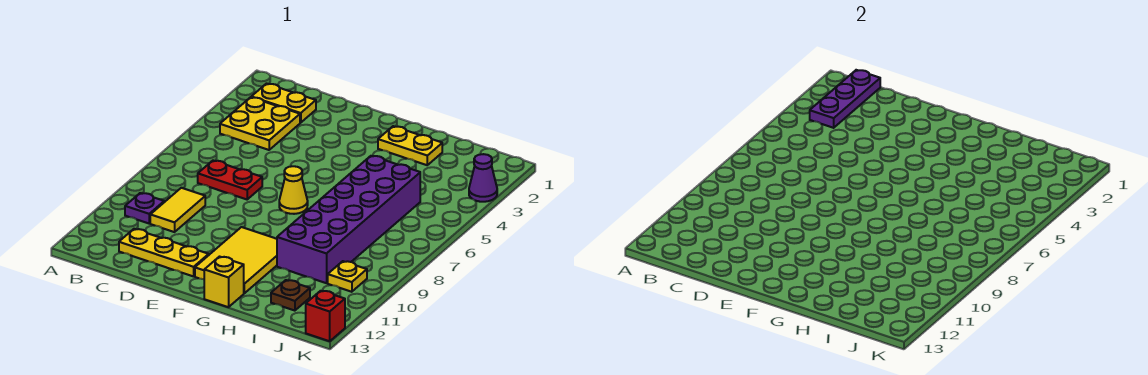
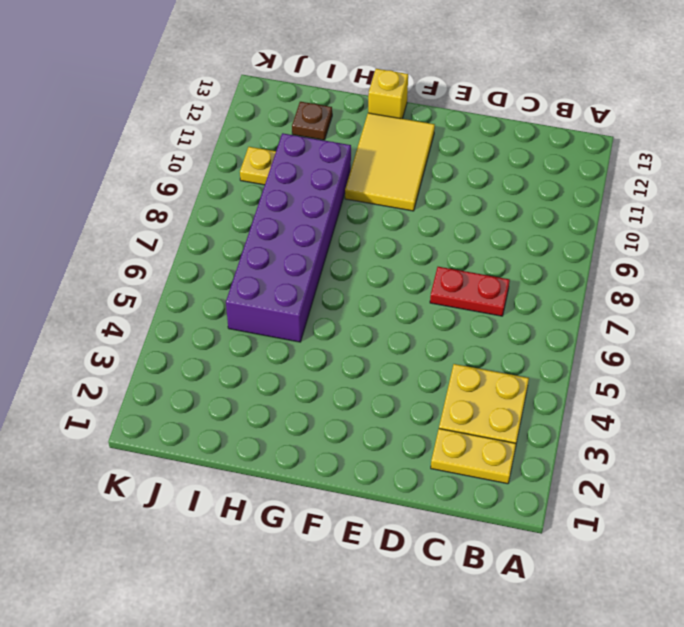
none -> purple plate B10 level 1
none -> yellow tile C9:C10 level 1
none -> yellow plate C12:E12 level 1

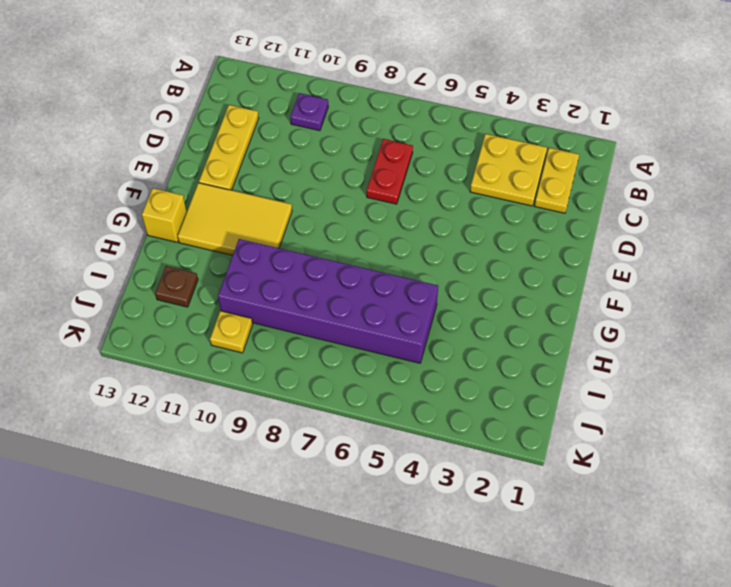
none -> yellow tile C9:C10 level 1
none -> yellow cone F7 level 1
none -> yellow plate G2:H2 level 1

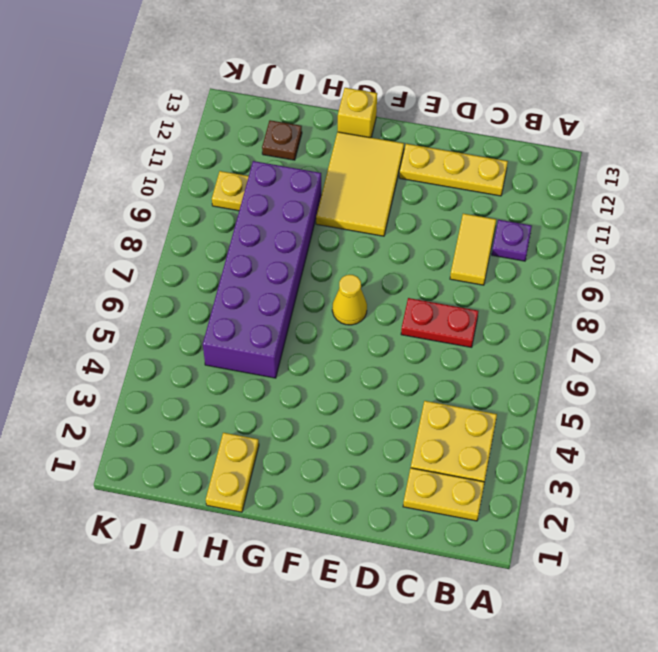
yellow plate H1:H2 level 1 -> yellow plate G2:H2 level 1
none -> purple cone K3 level 1
none -> red brick K13 level 1
none -> purple plate B1:B3 level 2

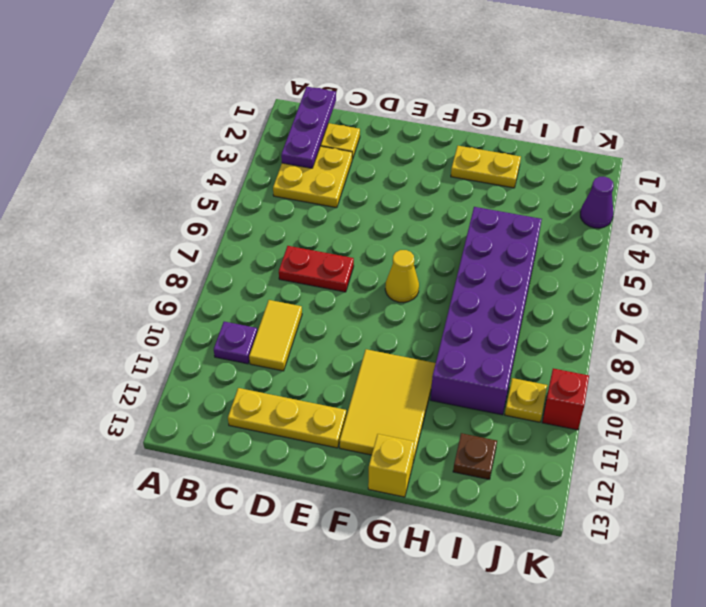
red brick K10 level 1 -> red brick K13 level 1

